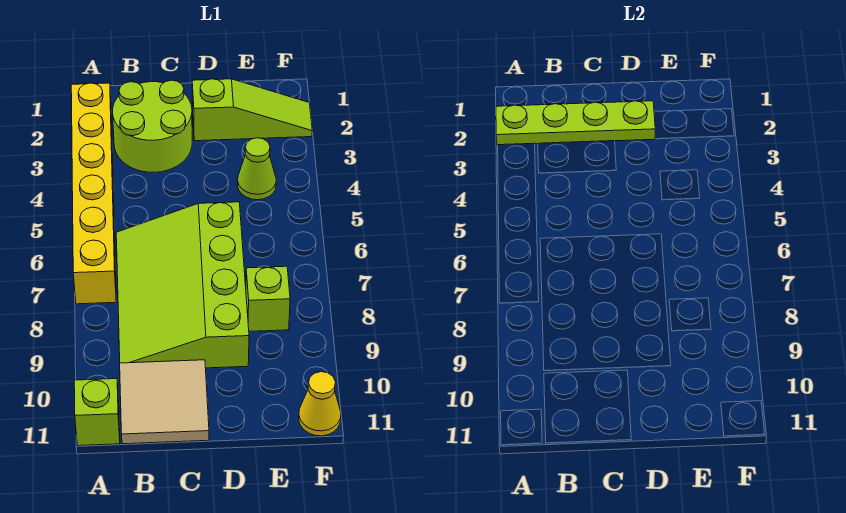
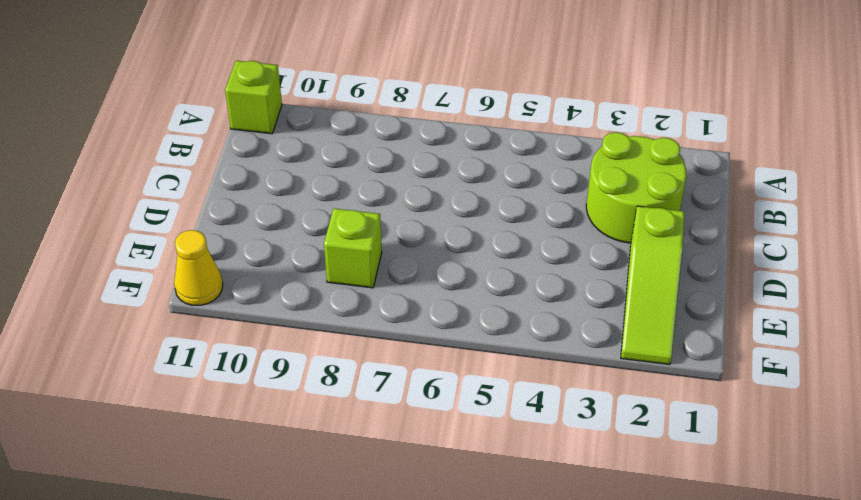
none -> yellow brick A2:A7 level 1
none -> lime slope B6:D9 level 1 top D

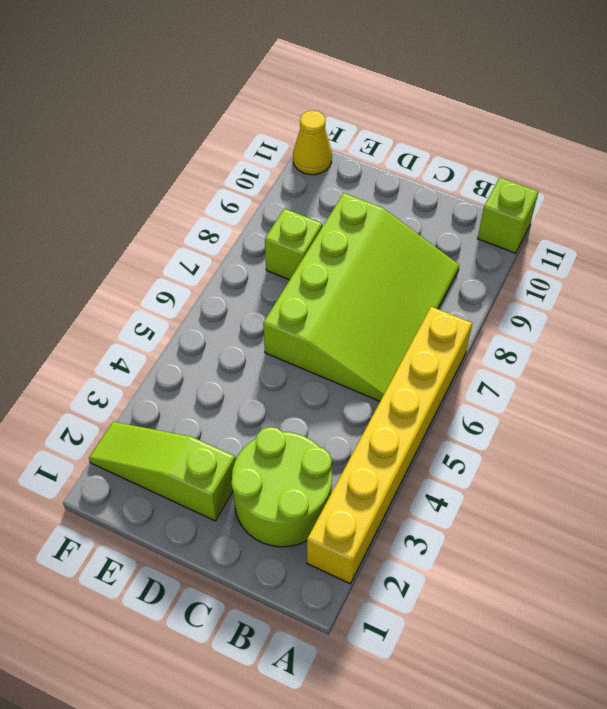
none -> tan tile B10:C11 level 1
none -> lime cone E4 level 1

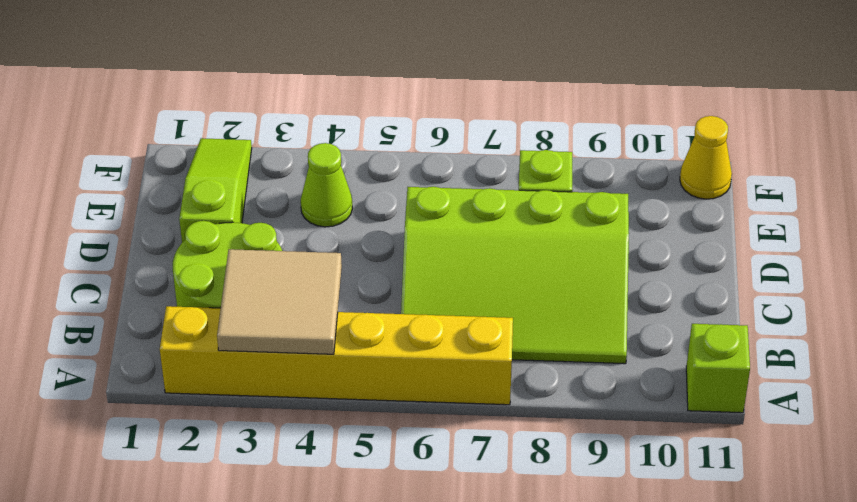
tan tile A3:B4 level 2 -> tan tile B10:C11 level 1
none -> lime plate A2:D2 level 2

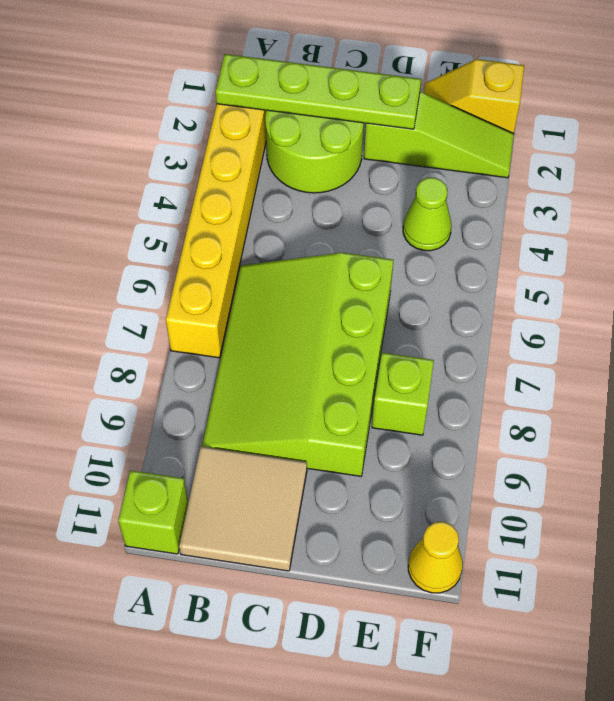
yellow slope E1:F1 level 1 top F -> none

